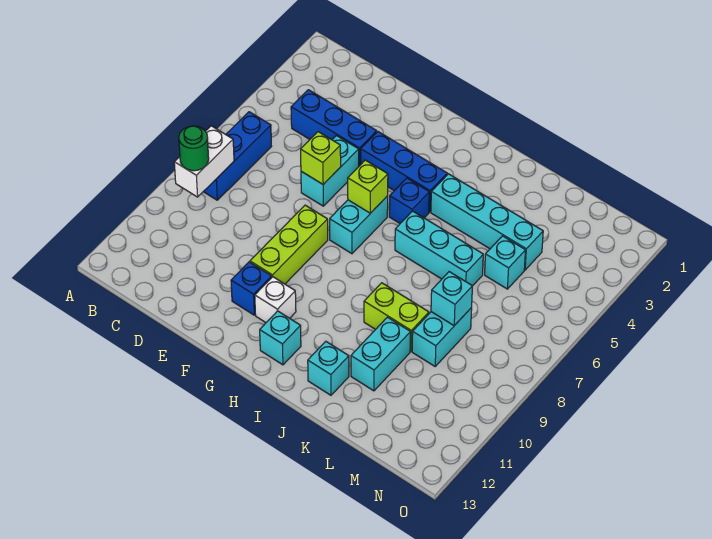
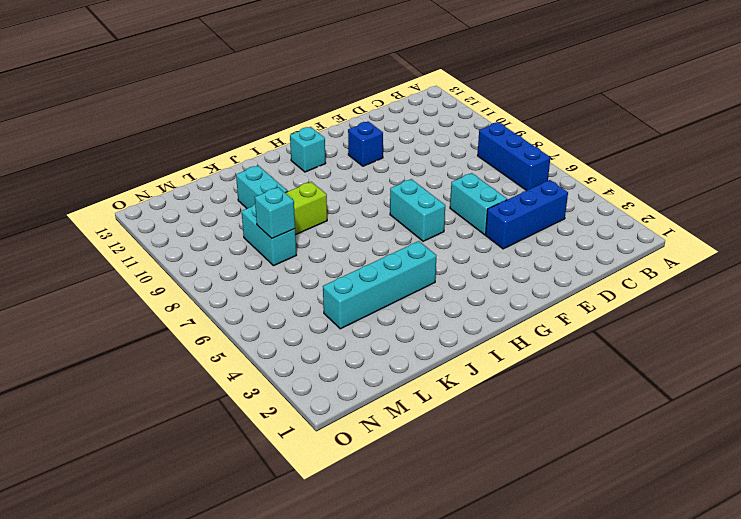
none -> blue brick F4:H4 level 1
none -> lime brick F8:F10 level 1
none -> white brick G11 level 1

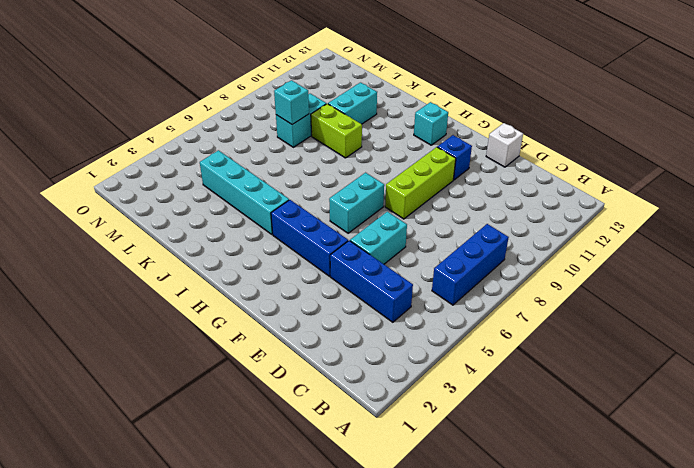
white brick E13 level 1 -> white brick G11 level 1
none -> blue brick H5 level 1
none -> cyan brick I6:K6 level 1
none -> cyan brick J12 level 1

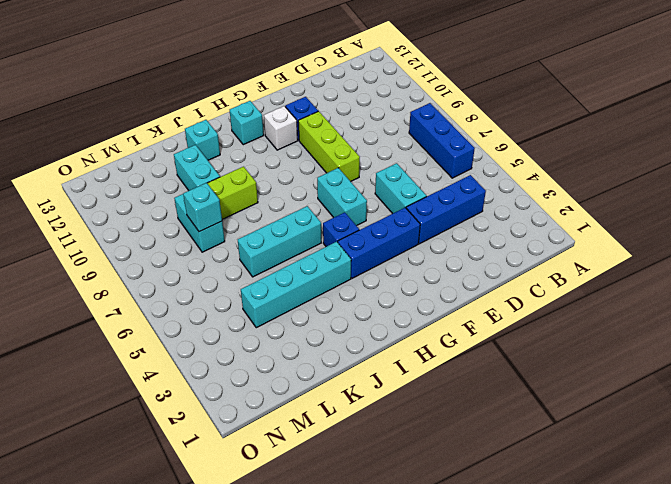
none -> cyan brick L5 level 1
none -> white brick B8:B9 level 2
none -> lime brick E6 level 2

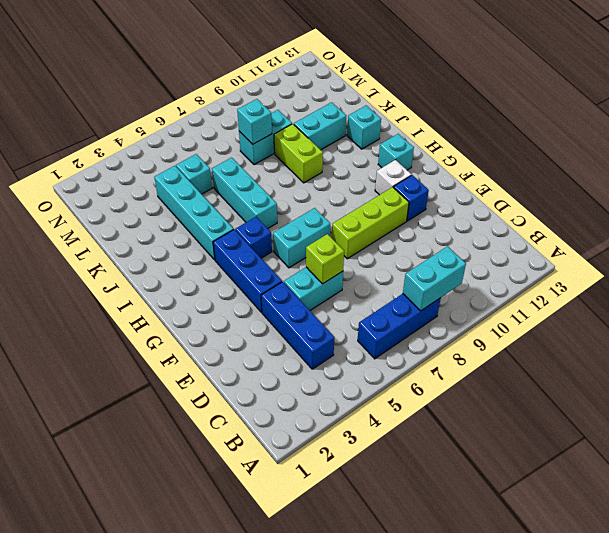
cyan brick B8:B9 level 2 -> white brick B8:B9 level 2
none -> lime brick G6 level 2
none -> green round brick B9 level 3

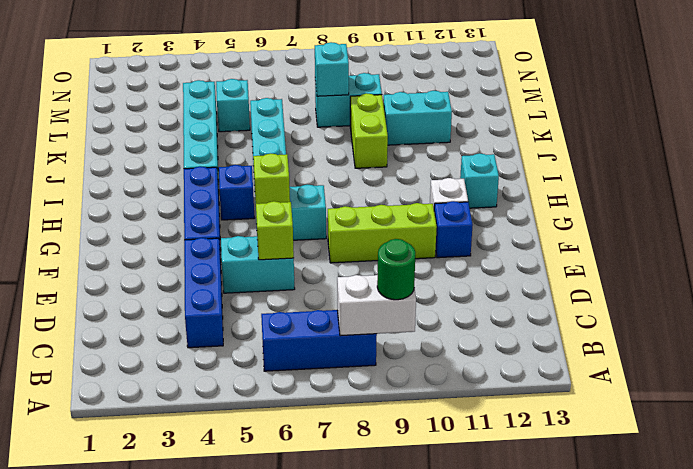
none -> cyan brick J12 level 1

